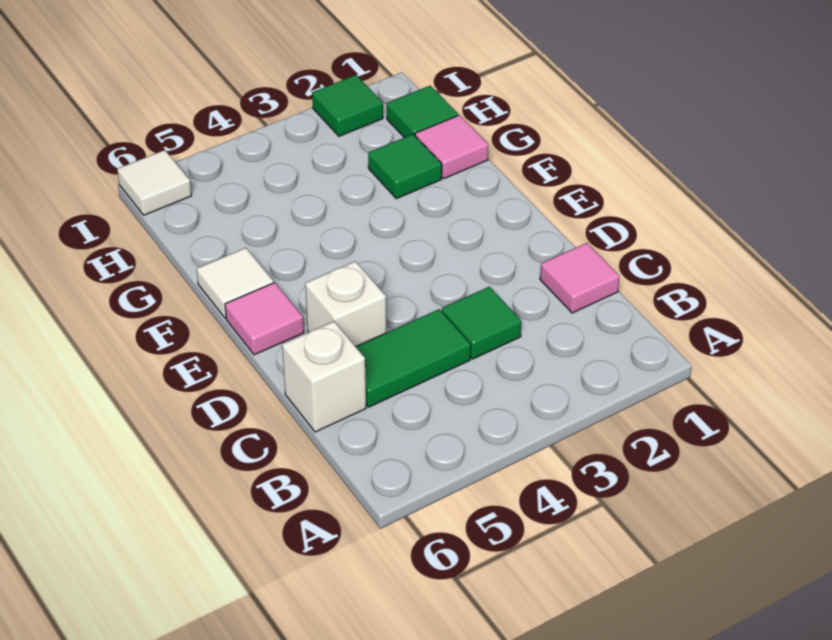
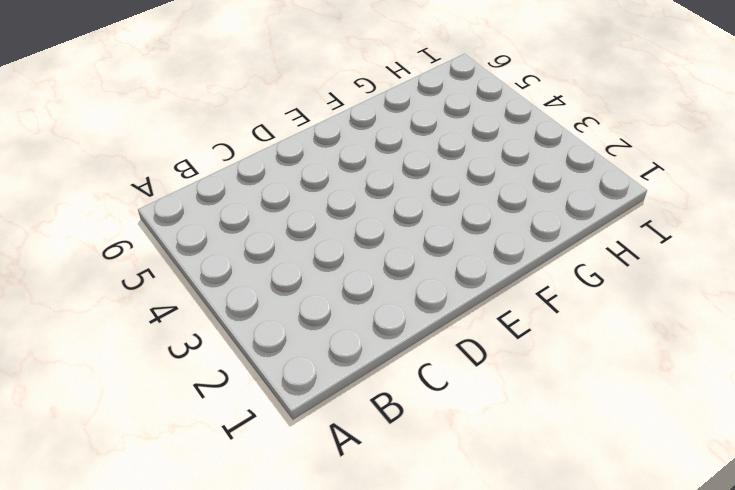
none -> pink tile C1 level 1
none -> green tile C3 level 1
none -> green tile C4:C5 level 1

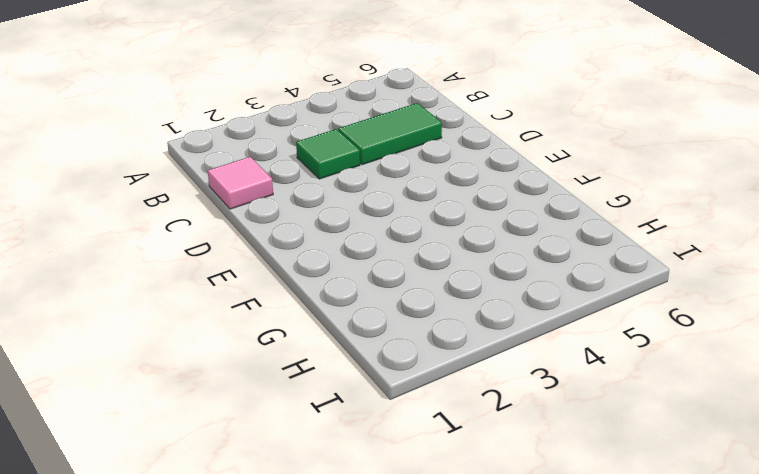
none -> white brick C6 level 1
none -> white brick D5 level 1
none -> pink tile E6 level 1

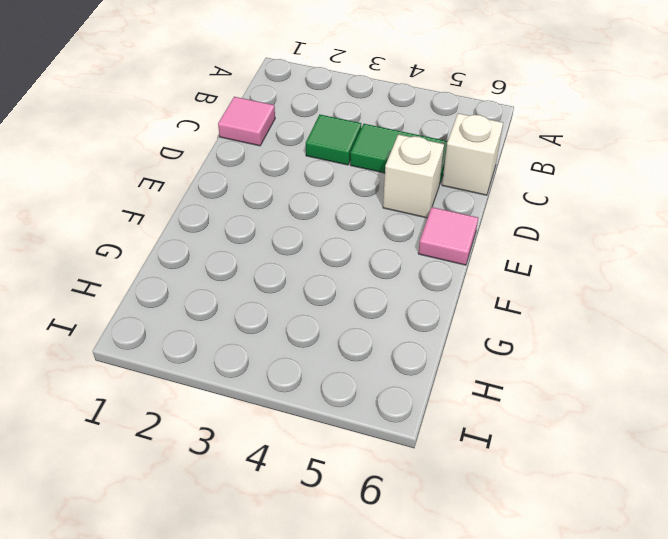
none -> white tile F6 level 1
none -> pink tile G1 level 1
none -> green tile G2 level 1

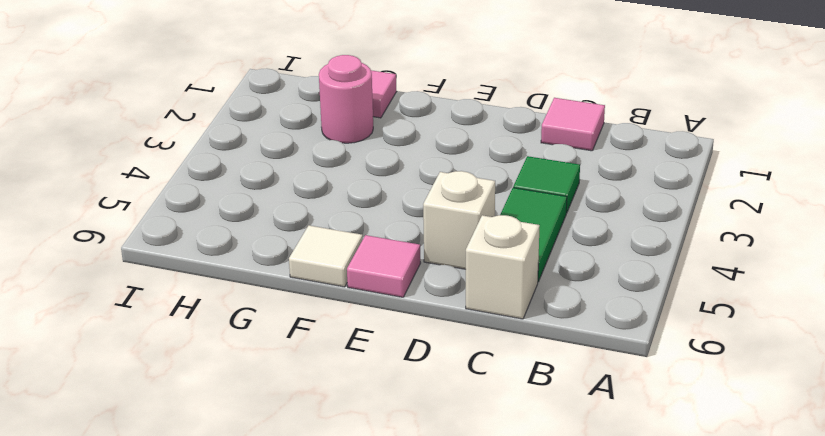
pink round brick G2 level 1 -> green tile G2 level 1
none -> green tile H1 level 1
none -> green tile I2 level 1
none -> white tile I6 level 1

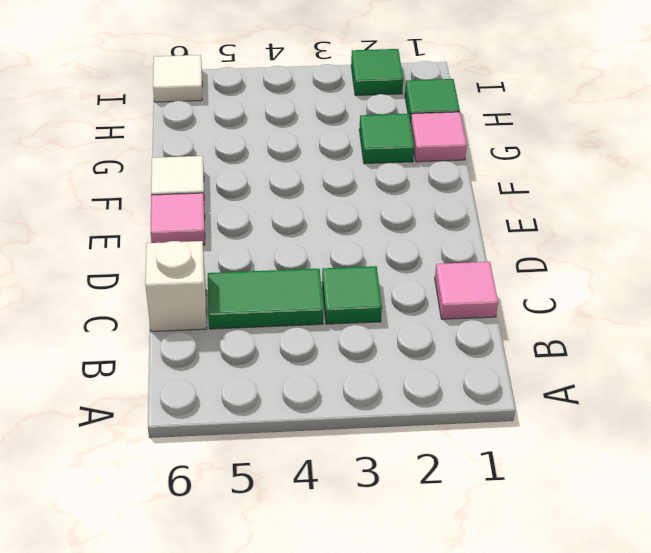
none -> white brick D5 level 1

